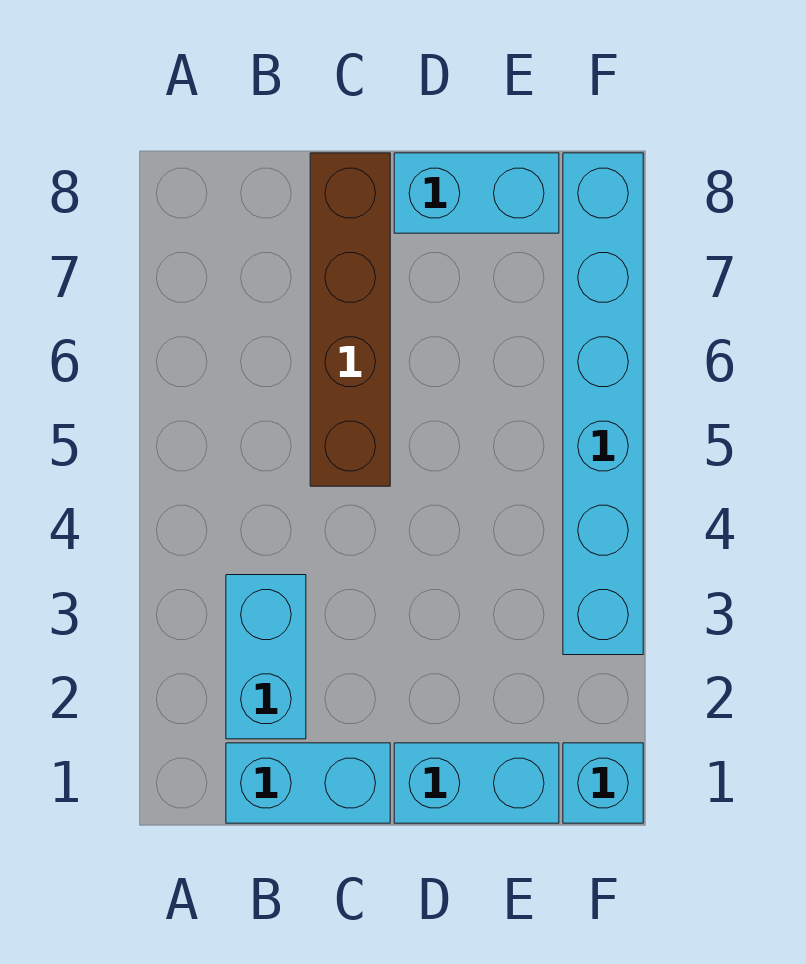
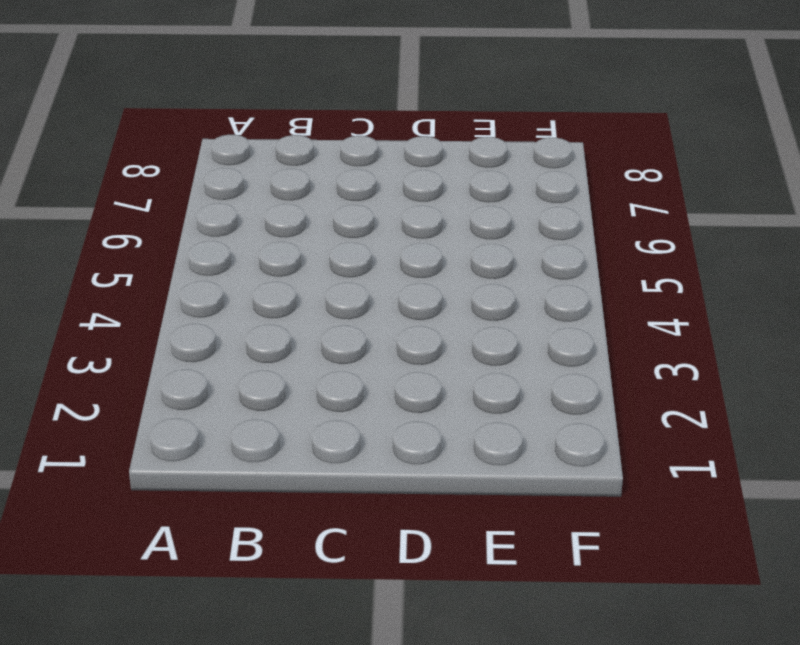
none -> cyan brick B1:C1 level 1
none -> cyan brick B2:B3 level 1

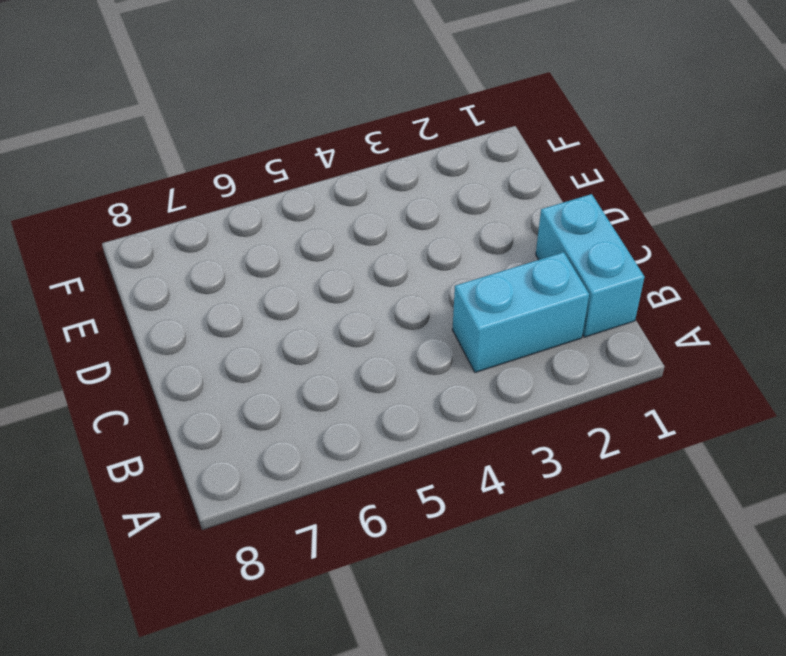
none -> brown brick C5:C8 level 1
none -> cyan brick D1:E1 level 1

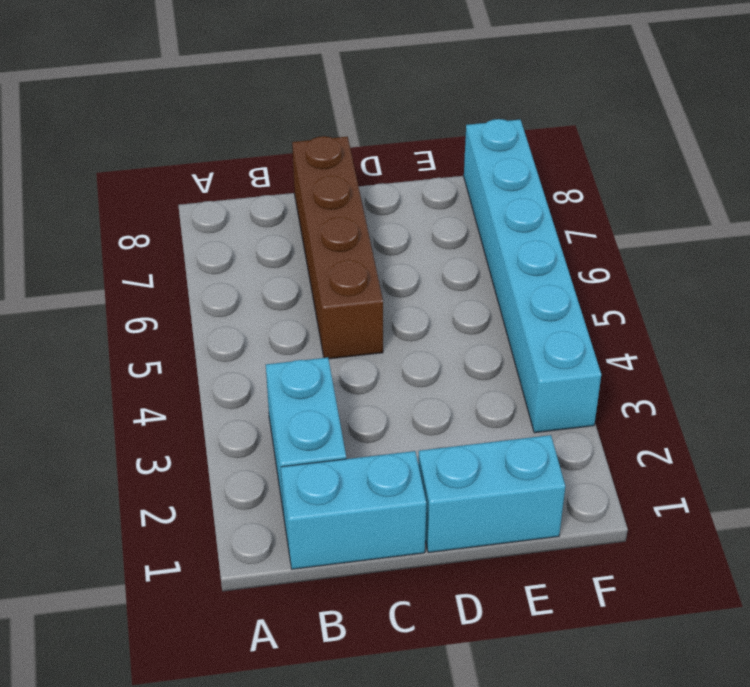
none -> cyan brick D8:E8 level 1
none -> cyan brick F1 level 1

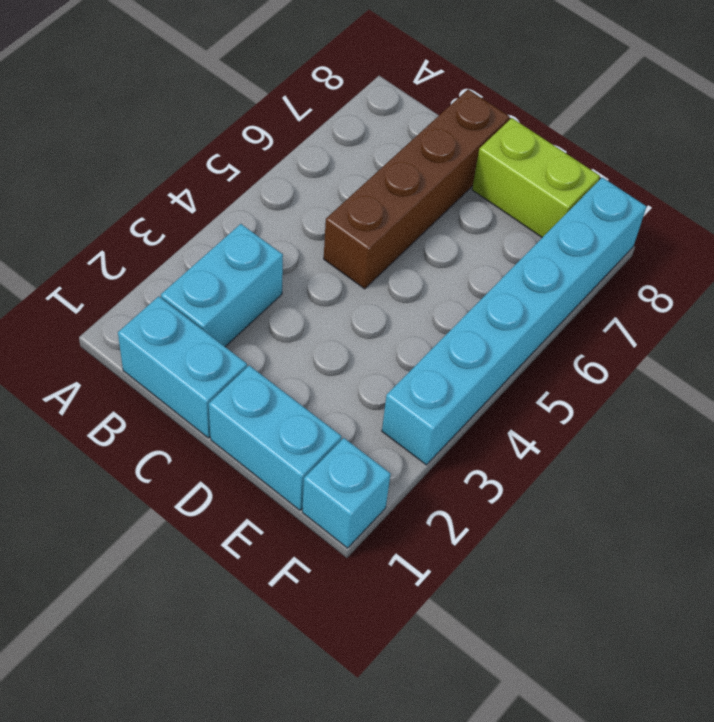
lime brick D8:E8 level 1 -> cyan brick D8:E8 level 1

